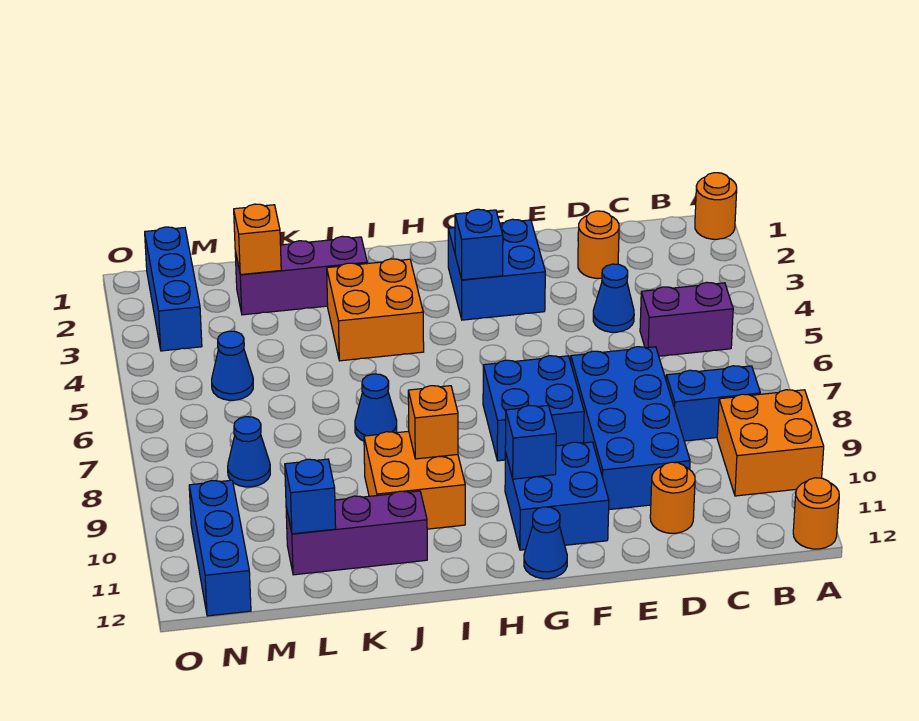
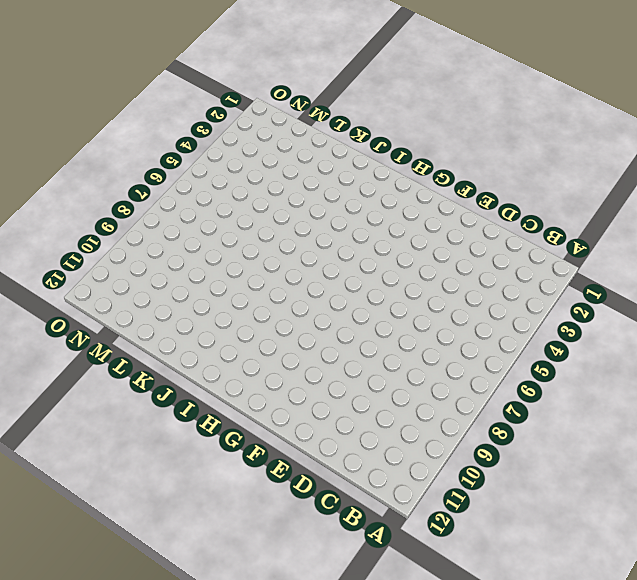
none -> orange round brick A1 level 1
none -> orange brick A9:B10 level 1
none -> orange round brick A12 level 1

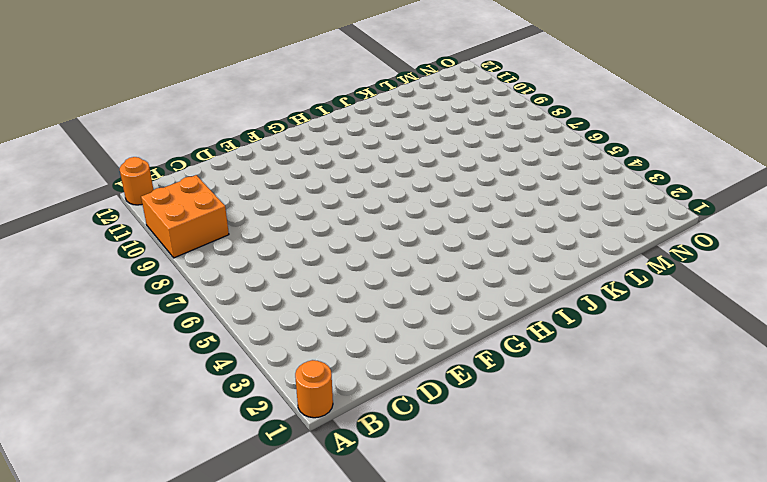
none -> purple brick B5:C5 level 1
none -> blue brick B8:C8 level 1
none -> orange round brick D2 level 1

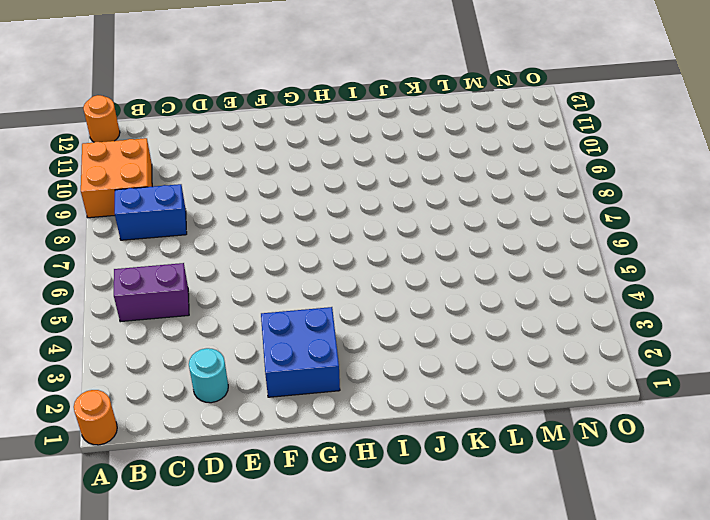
cyan round brick D2 level 1 -> orange round brick D2 level 1
none -> blue cone D4 level 1
none -> blue brick D7:E10 level 1
none -> orange round brick D11 level 1

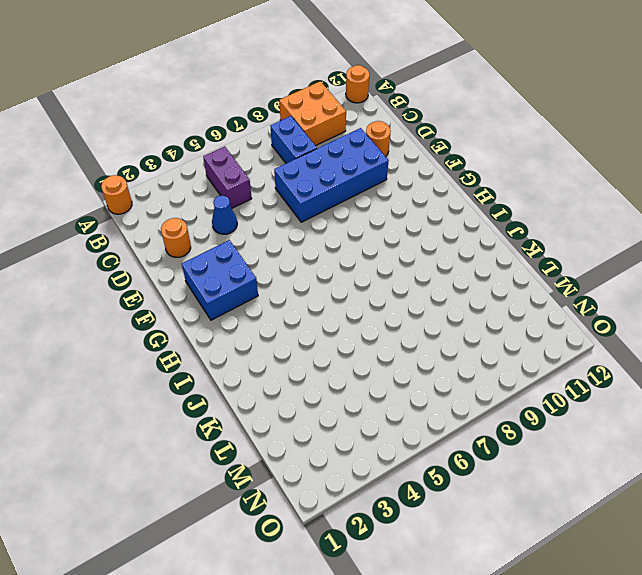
none -> blue brick F7:G8 level 1
none -> blue brick F10:G11 level 1
none -> blue cone G12 level 1

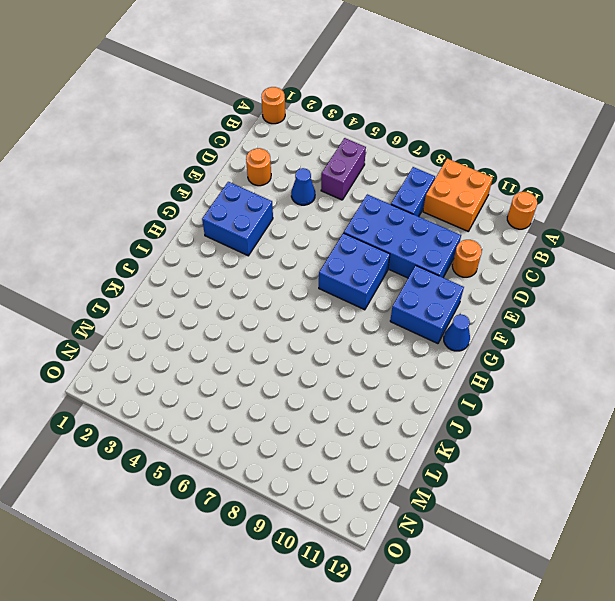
none -> orange brick I3:J4 level 1
none -> orange brick I9:J10 level 1
none -> purple brick J2:L2 level 1

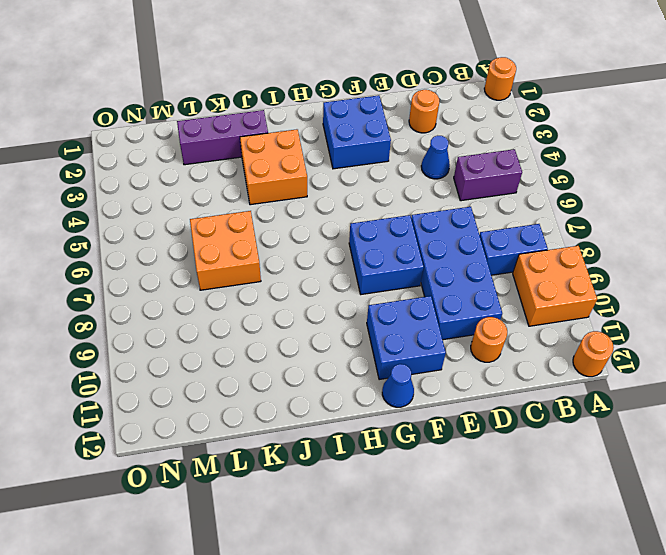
orange brick K6:L7 level 1 -> orange brick I9:J10 level 1
none -> blue cone J7 level 1
none -> purple brick J11:L11 level 1
none -> blue cone M5 level 1

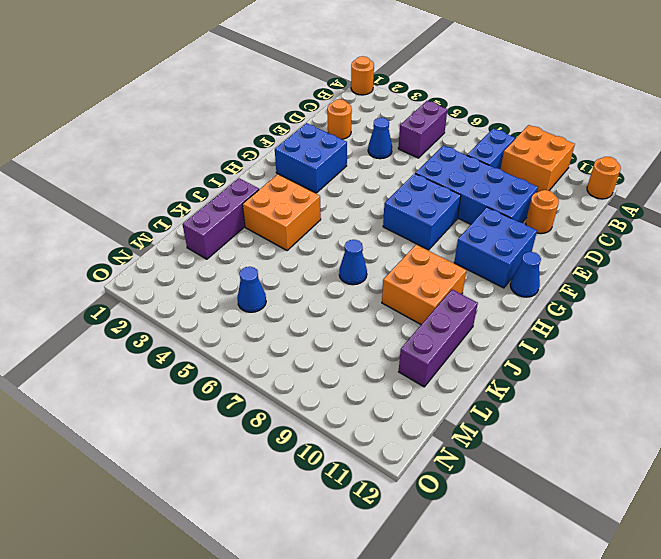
none -> blue cone M8 level 1
none -> blue brick N1:N3 level 1
none -> blue brick N10:N12 level 1

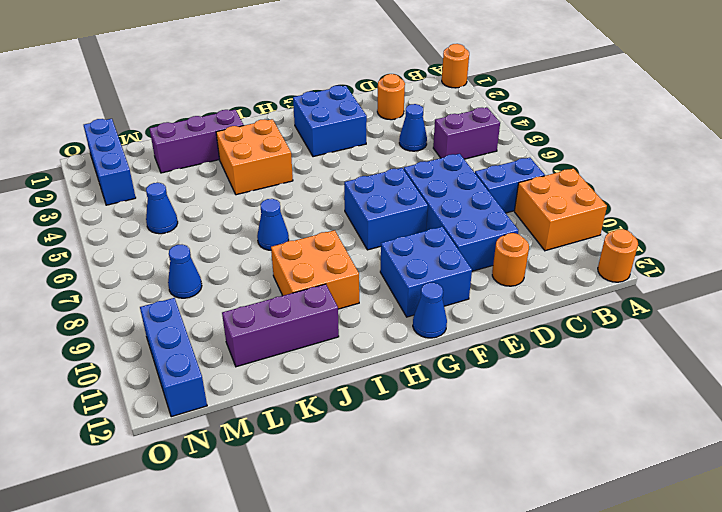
none -> blue brick G3 level 2
none -> blue brick G10 level 2
none -> orange brick I9 level 2

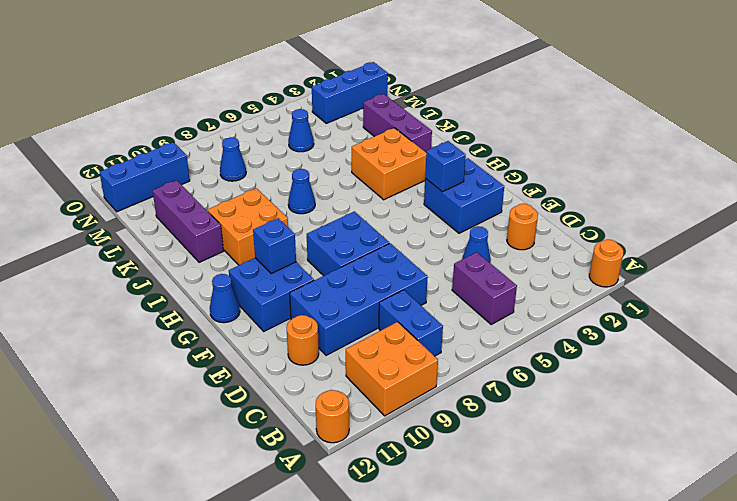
none -> orange brick I9 level 2
none -> orange brick L2 level 2
none -> blue brick L11 level 2

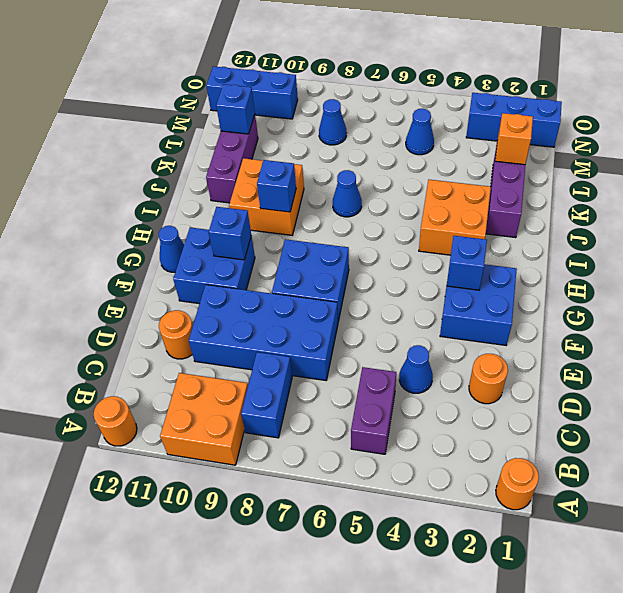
blue brick I9 level 2 -> orange brick I9 level 2

